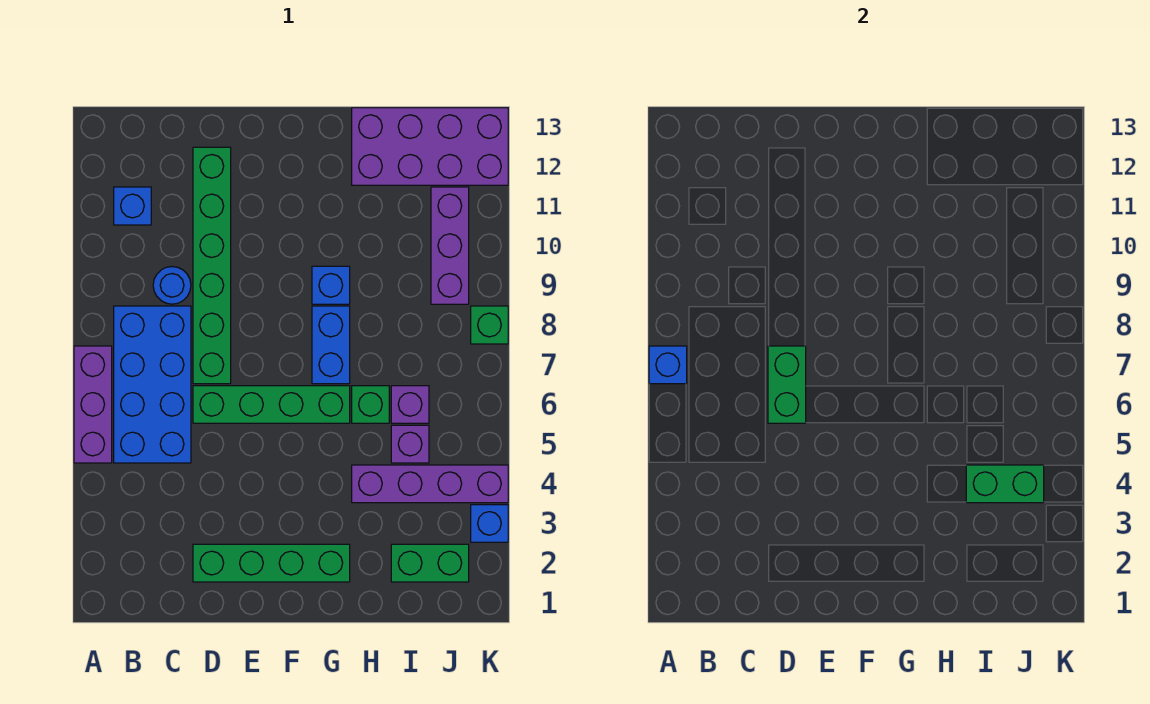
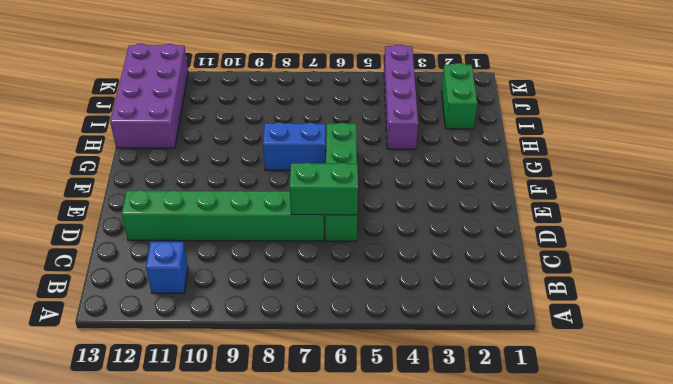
none -> purple brick A5:A7 level 1
none -> blue brick B5:C8 level 1
none -> blue round brick C9 level 1

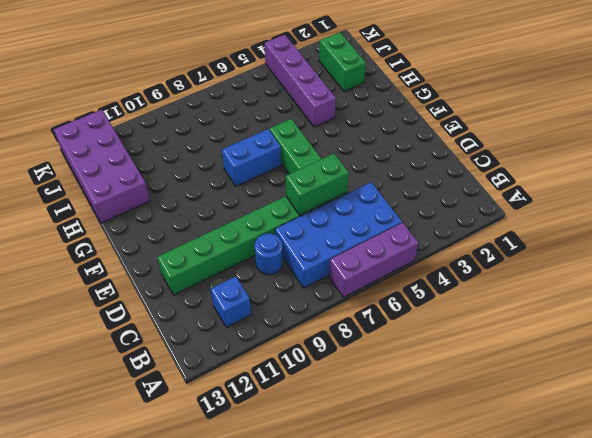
none -> green brick D2:G2 level 1
none -> blue brick G9 level 1
none -> green brick H6 level 1

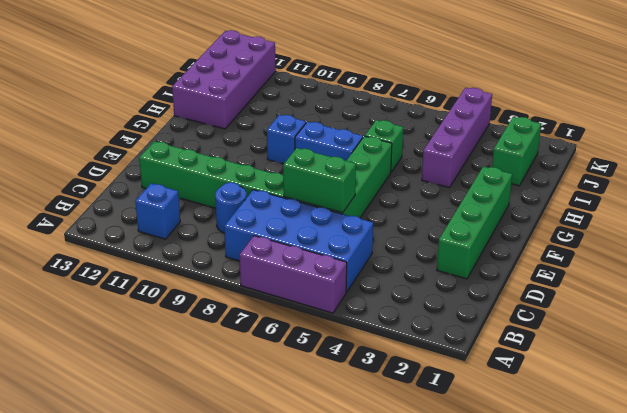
none -> purple brick I5 level 1
none -> purple brick I6 level 1
none -> purple brick J9:J11 level 1

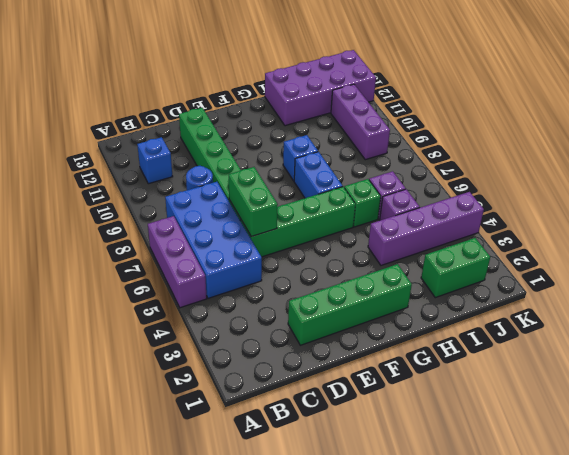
none -> blue brick K3 level 1
none -> green brick K8 level 1
none -> blue brick A7 level 2

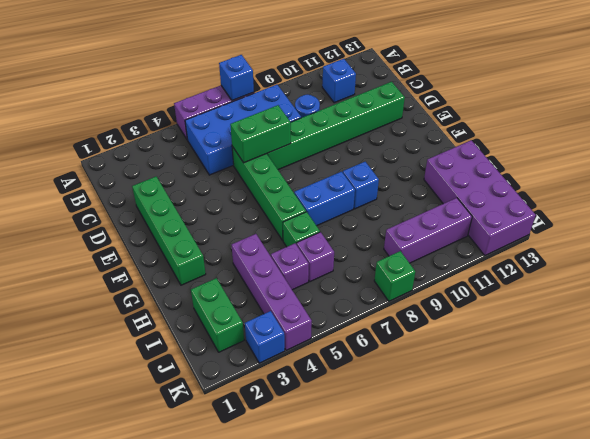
none -> green brick I4:J4 level 2

